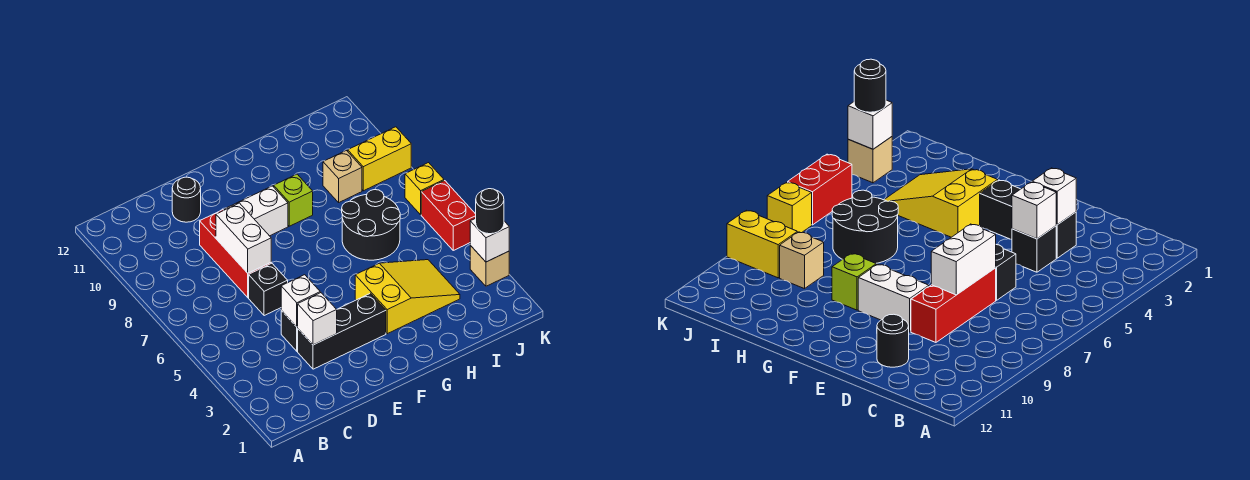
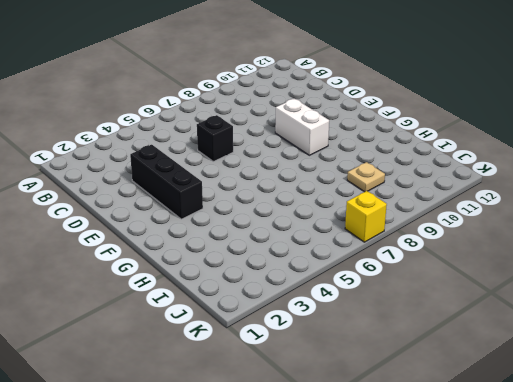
tan plate I9 level 1 -> tan brick I9 level 1
none -> black brick D4 level 1
none -> red brick D7:D9 level 1
none -> black round brick D11 level 1

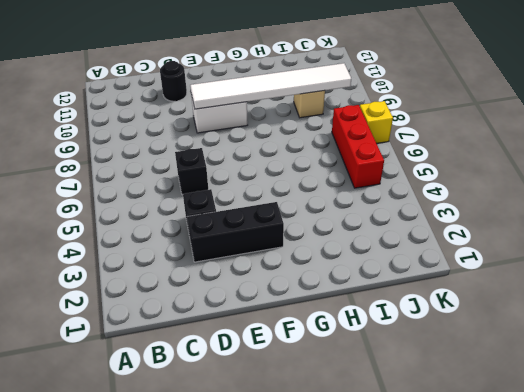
white tile E9:J9 level 2 -> none
red brick J5:J7 level 1 -> red brick D7:D9 level 1
none -> yellow slope G3:I4 level 1 top G
none -> lime brick G9 level 1
none -> black round brick H6:I7 level 1

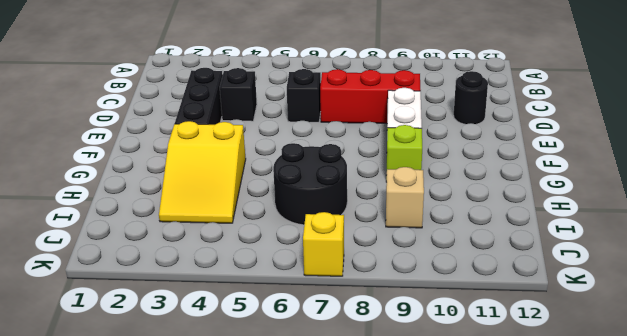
none -> yellow brick J9:K9 level 1
none -> tan brick K3 level 1
none -> red brick K5:K6 level 1

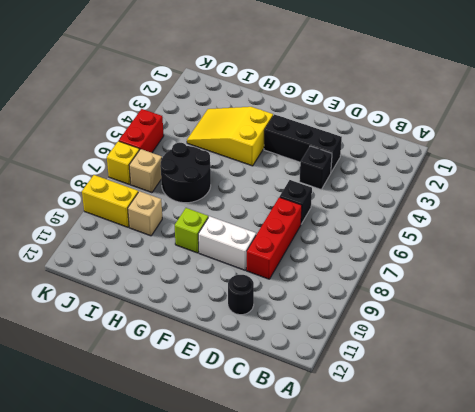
tan brick J7 level 1 -> tan brick K3 level 1
none -> white brick D3 level 2
none -> white brick D4 level 2
none -> white brick D7:D8 level 2

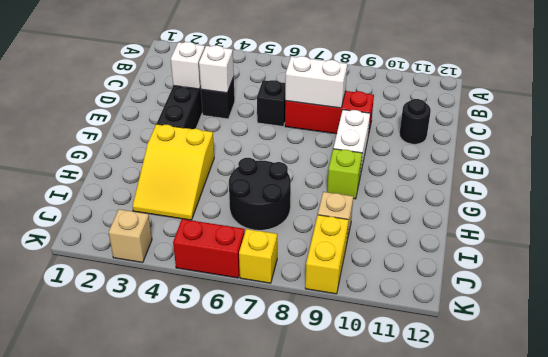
none -> white brick K3 level 2
none -> black round brick K3 level 3

